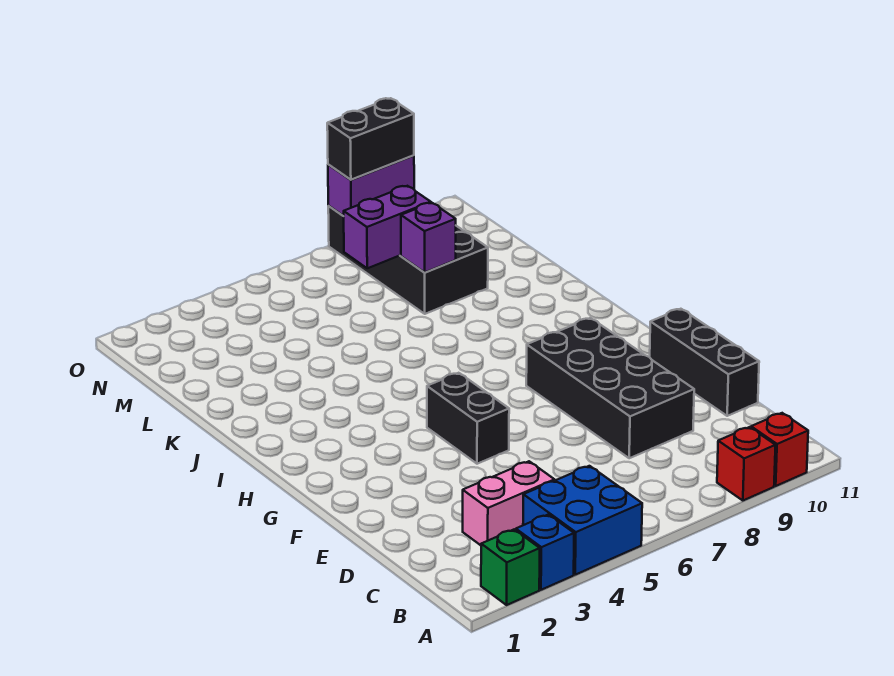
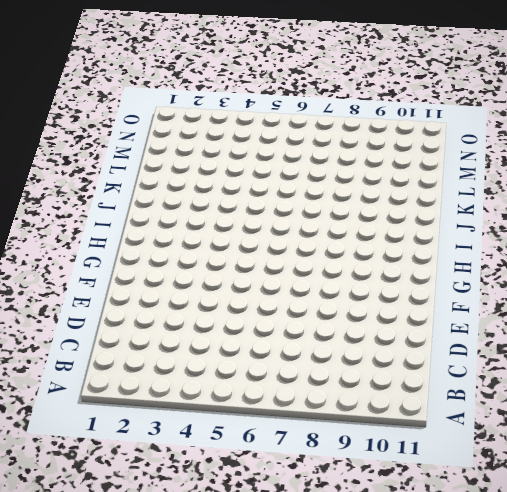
none -> green brick A2 level 1
none -> blue brick A3 level 1
none -> blue brick A4:B5 level 1

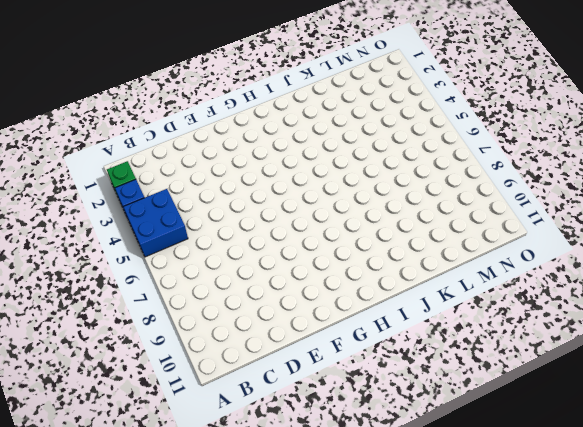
none -> red brick A9 level 1
none -> red brick A10 level 1
none -> pink brick C3:C4 level 1

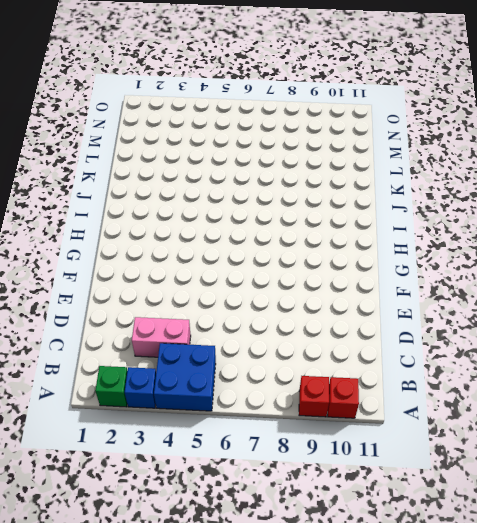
none -> black brick D8:G9 level 1
none -> black brick D11:F11 level 1
none -> black brick F5:G5 level 1

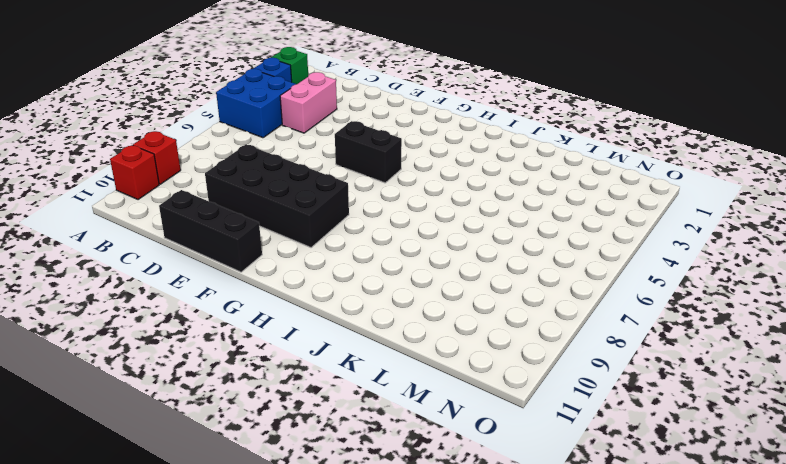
none -> black brick L8:O9 level 1
none -> purple brick L8 level 2
none -> purple brick M7:M8 level 2

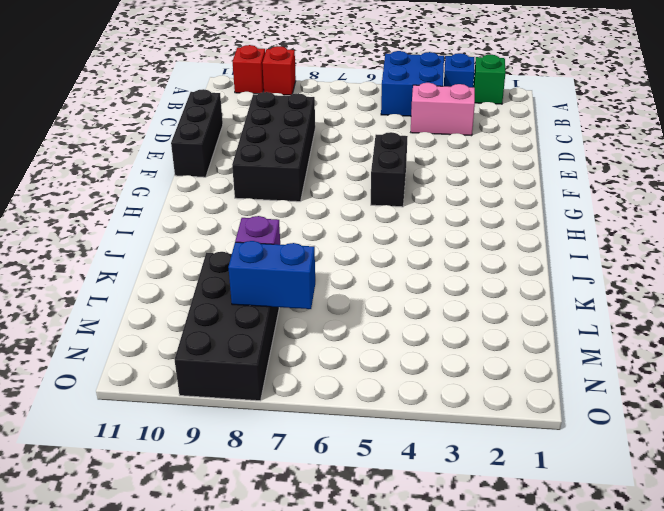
blue brick M7:M8 level 2 -> purple brick M7:M8 level 2
none -> purple brick O8:O9 level 2
none -> black brick O8:O9 level 3

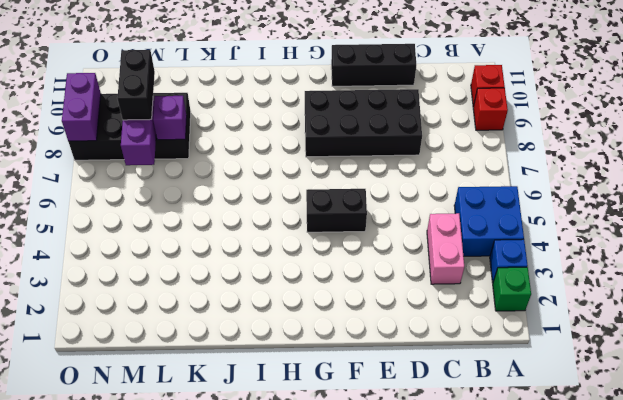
black brick M8:M9 level 3 -> black brick O8:O9 level 3

